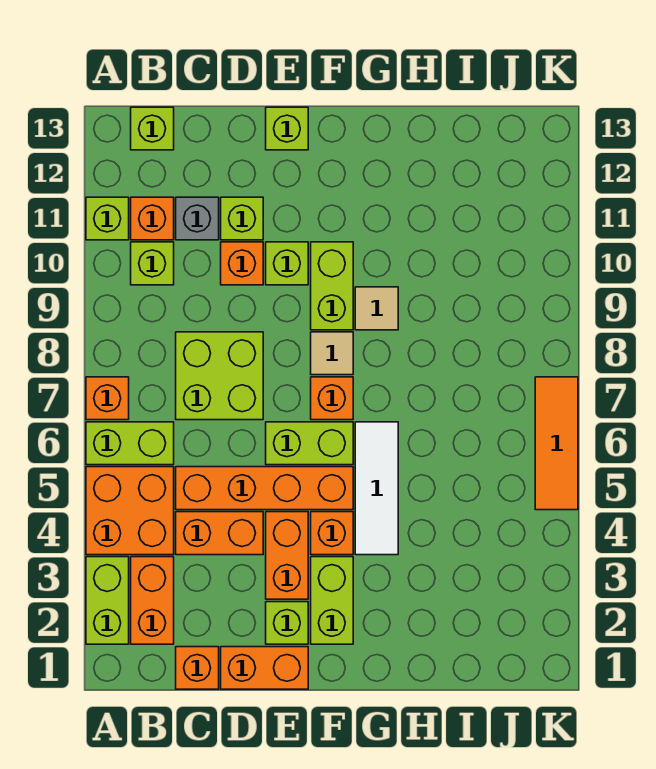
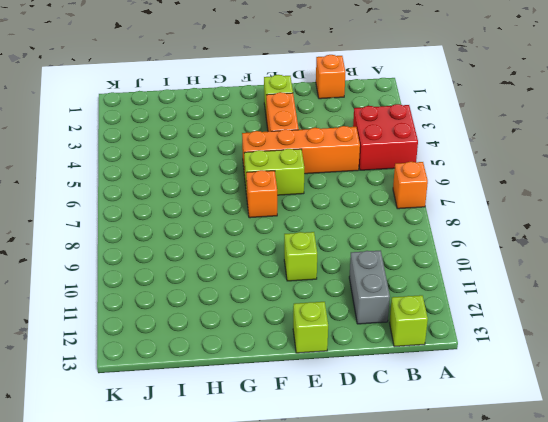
red brick A4:B5 level 1 -> orange brick A4:B5 level 1
grey brick C11:C12 level 1 -> grey brick C11 level 1
none -> lime brick A2:A3 level 1
none -> lime brick A6:B6 level 1
none -> lime brick A11 level 1
none -> orange brick B2:B3 level 1

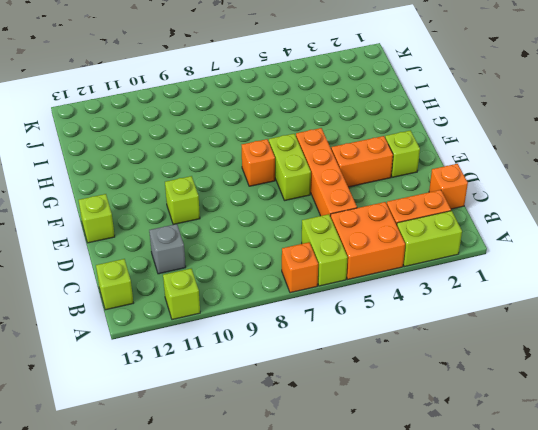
none -> lime brick B10 level 1
none -> orange brick B11 level 1
none -> orange brick C4:D4 level 1
none -> lime brick C7:D8 level 1

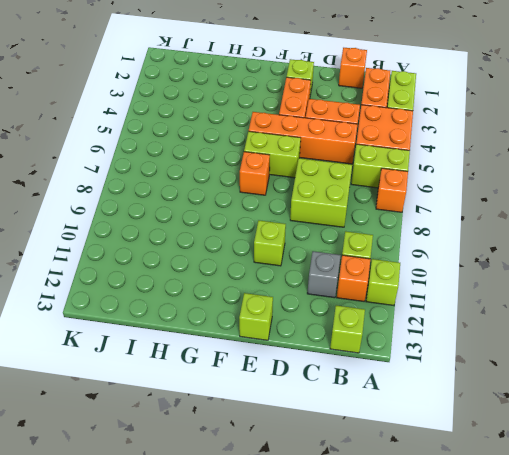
none -> orange brick D1:E1 level 1
none -> orange brick D10 level 1
none -> lime brick D11 level 1
none -> lime brick F2:F3 level 1

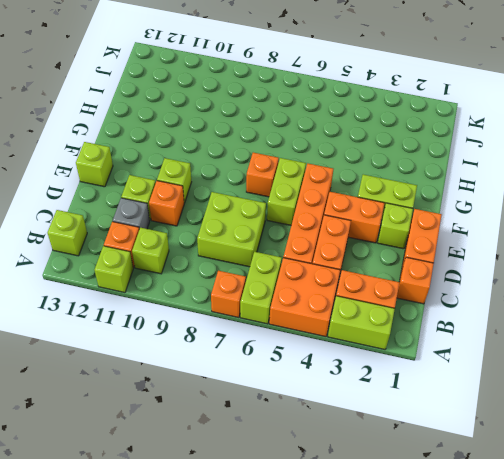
none -> orange brick F4 level 1
none -> tan tile F8 level 1
none -> lime brick F9:F10 level 1
none -> white tile G4:G6 level 1

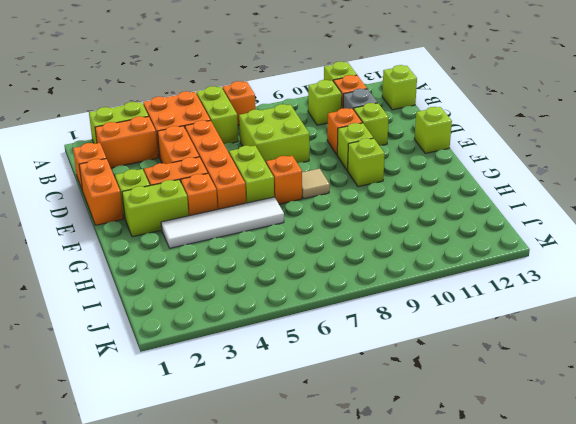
lime brick F10 level 1 -> lime brick F9:F10 level 1
white tile G3:G6 level 1 -> white tile G4:G6 level 1
none -> tan tile G9 level 1
none -> orange tile K5:K7 level 1

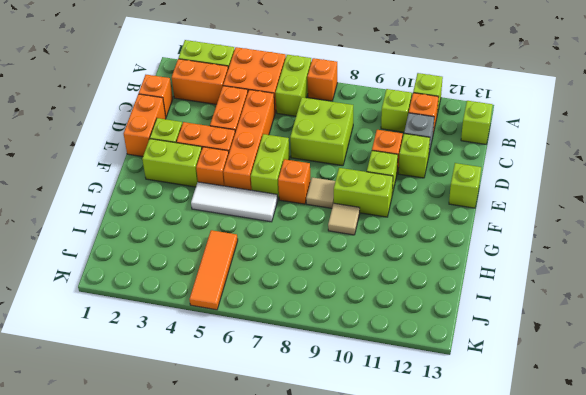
orange tile I5:K5 level 1 -> orange tile K5:K7 level 1

